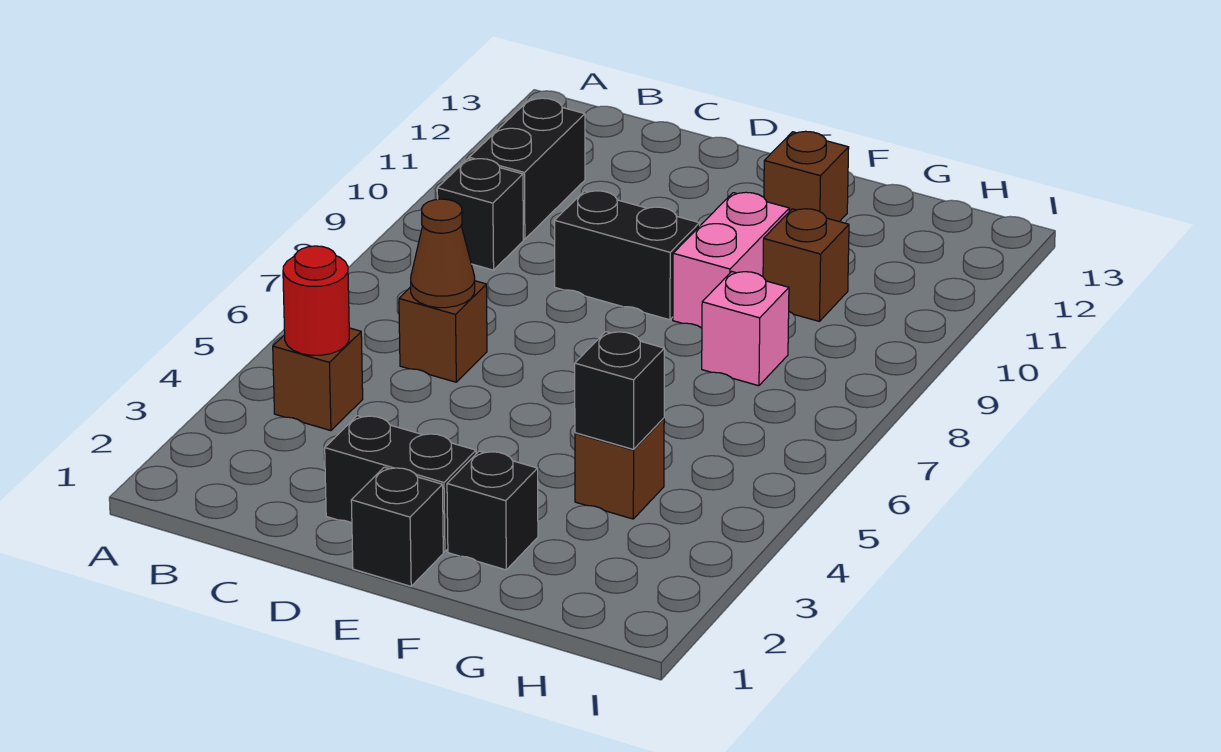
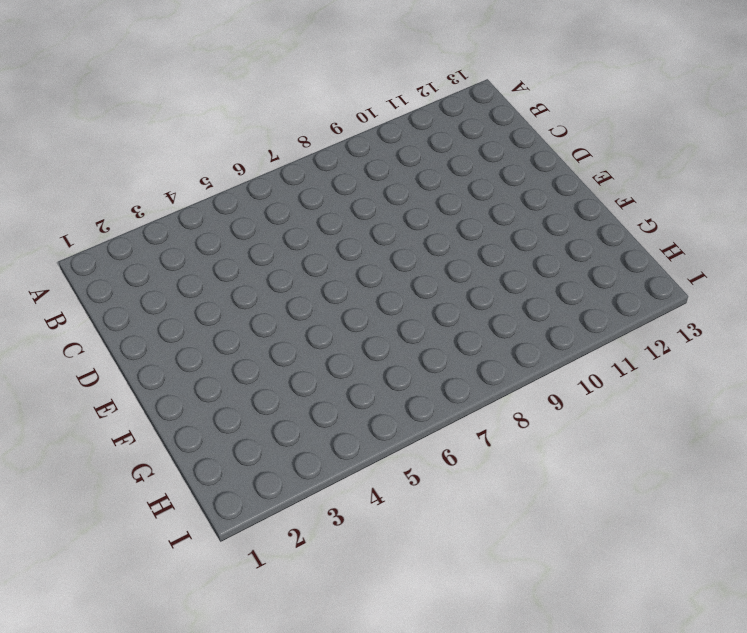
none -> brown brick B4 level 1
none -> black brick B9 level 1
none -> black brick B10:B11 level 1

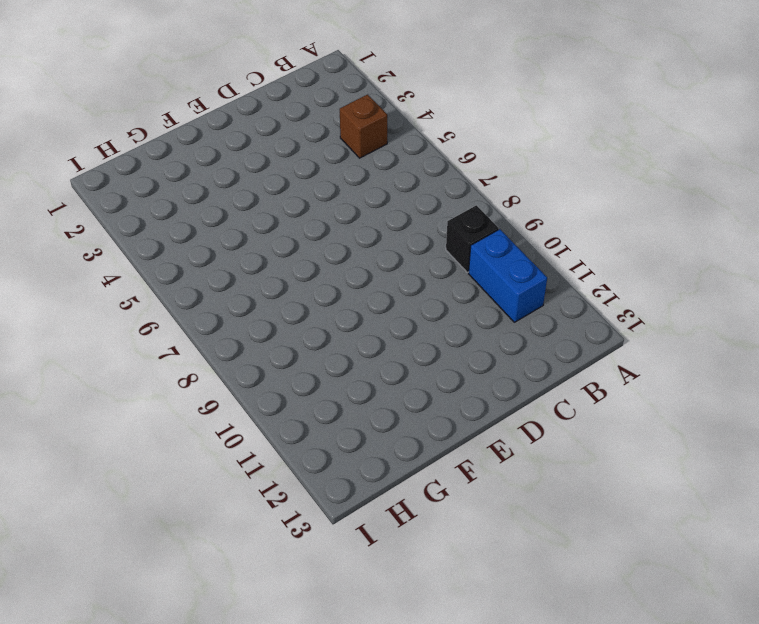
blue brick B10:B11 level 1 -> black brick B10:B11 level 1
none -> brown brick C6 level 1
none -> black brick D2:E2 level 1
none -> black brick D9:E9 level 1

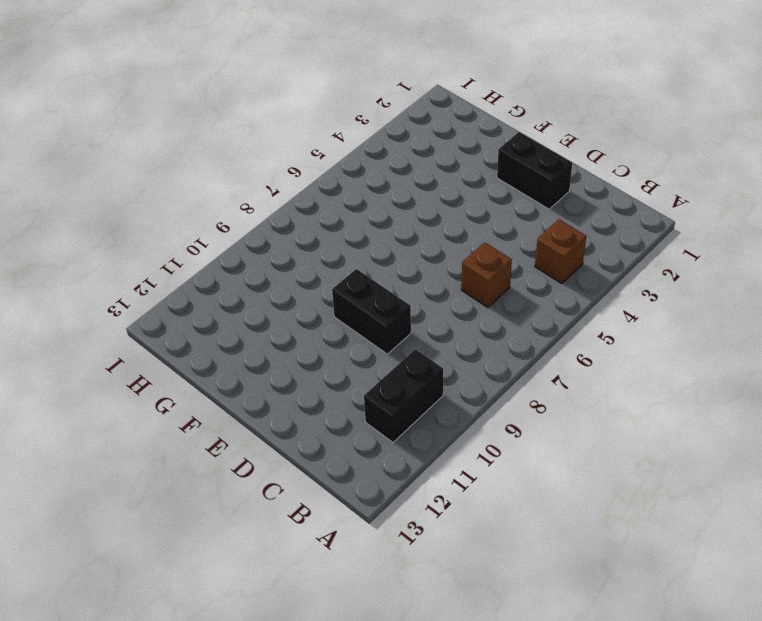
none -> black brick B9 level 1
none -> black brick E1 level 1
none -> black brick F2 level 1

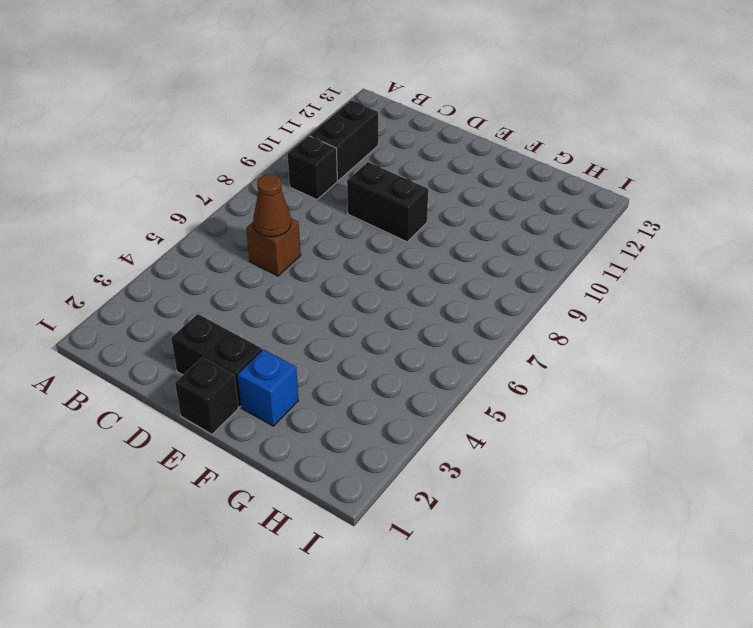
blue brick F2 level 1 -> black brick F2 level 1
none -> brown brick B4 level 1
none -> pink brick F9:F10 level 1
none -> brown brick F12 level 1

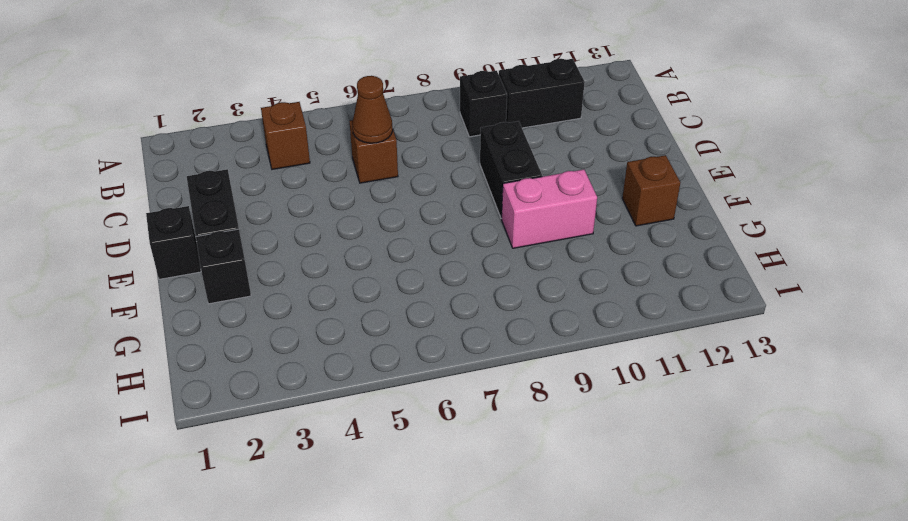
none -> brown brick G4 level 1
none -> pink brick G8 level 1
none -> brown brick G10 level 1

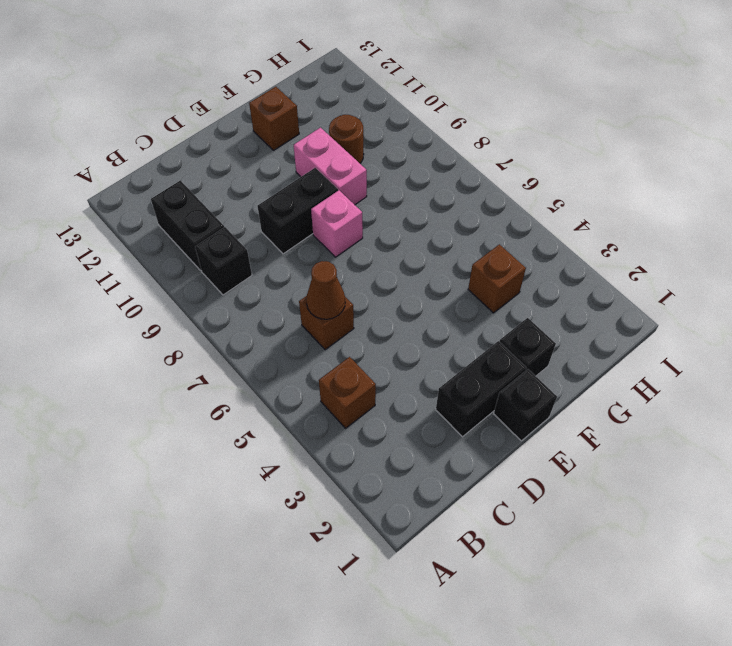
pink brick E8 level 1 -> pink brick G8 level 1
brown round brick G10 level 1 -> brown brick G10 level 1
none -> red round brick B4 level 2
none -> black brick G4 level 2

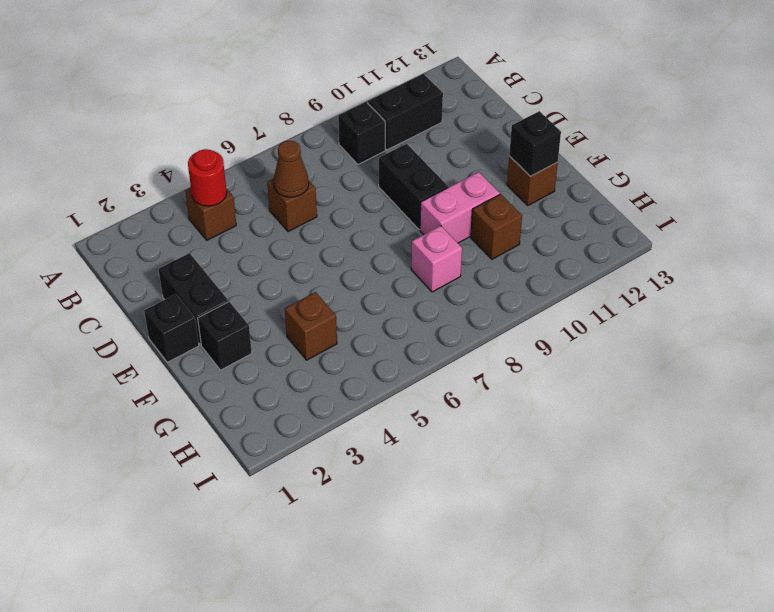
black brick F12 level 2 -> black brick G4 level 2

